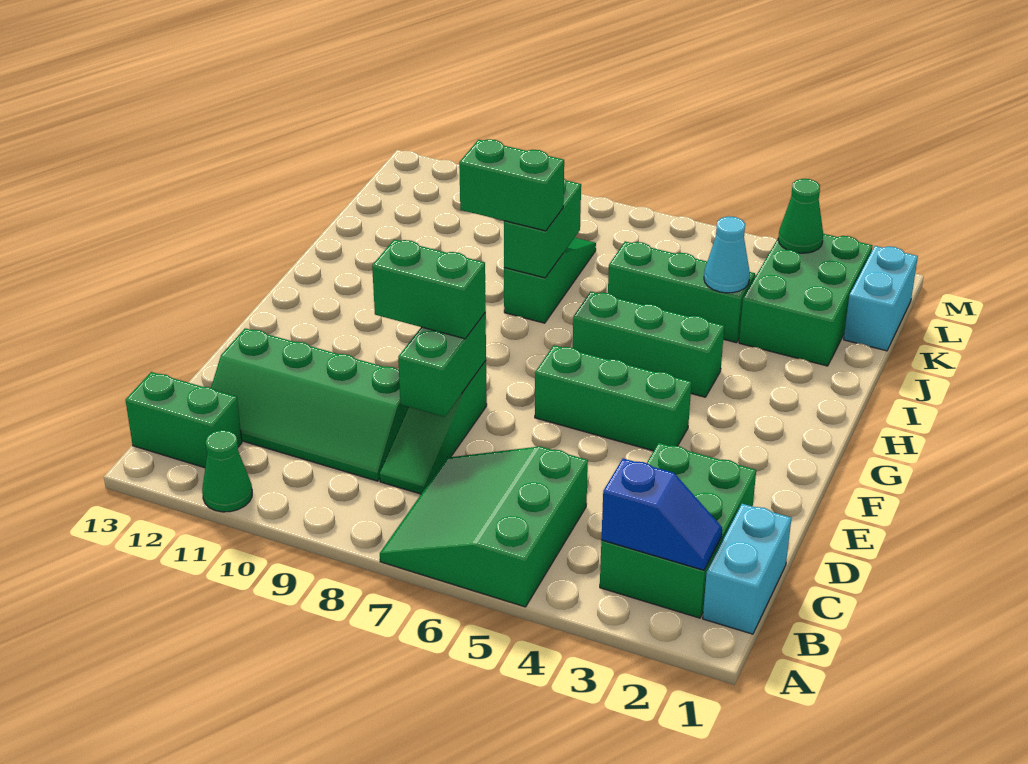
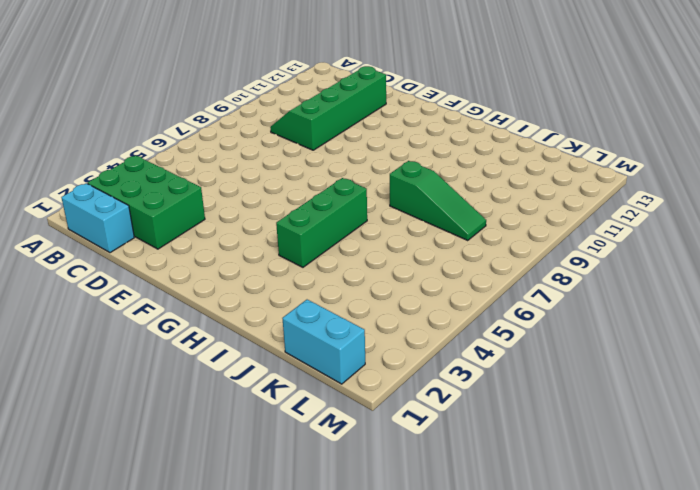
none -> green slope A5:C7 level 1 top 5
none -> green cone A11 level 1
none -> green brick B12:B13 level 1

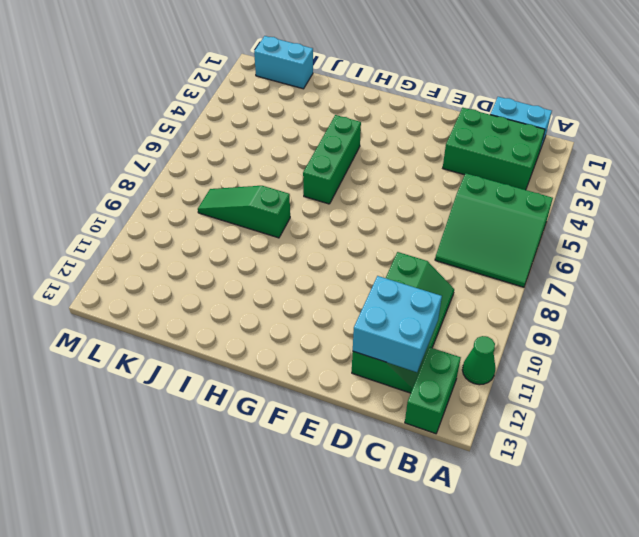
cyan brick C11:D12 level 2 -> none
none -> green slope C8:E8 level 1 top E
none -> green brick F4:F6 level 1
none -> green brick J2:L3 level 1

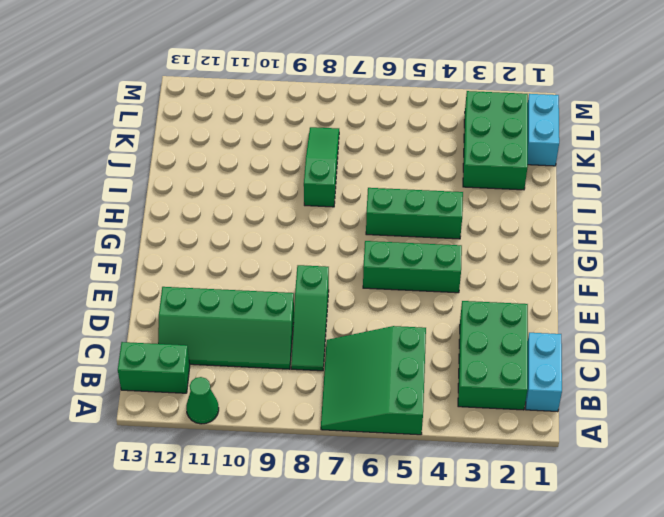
none -> green brick J4:J6 level 1
none -> blue slope B2:B3 level 2 top 3
none -> green brick D8:E8 level 2

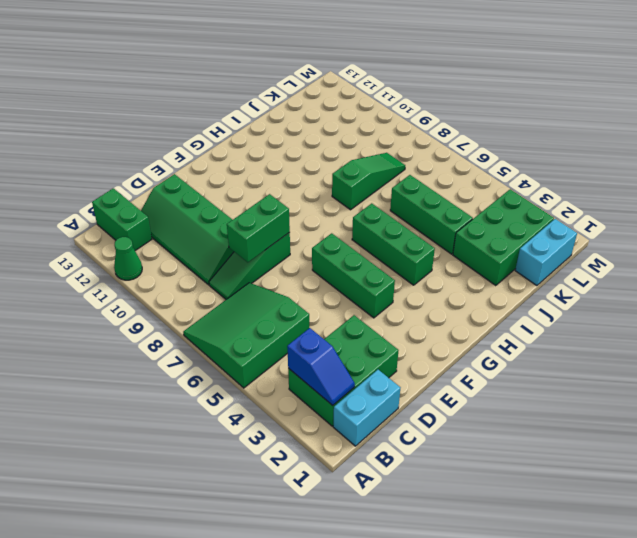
none -> green brick I8:J8 level 2
none -> cyan cone J4 level 2
none -> green cone L3 level 2

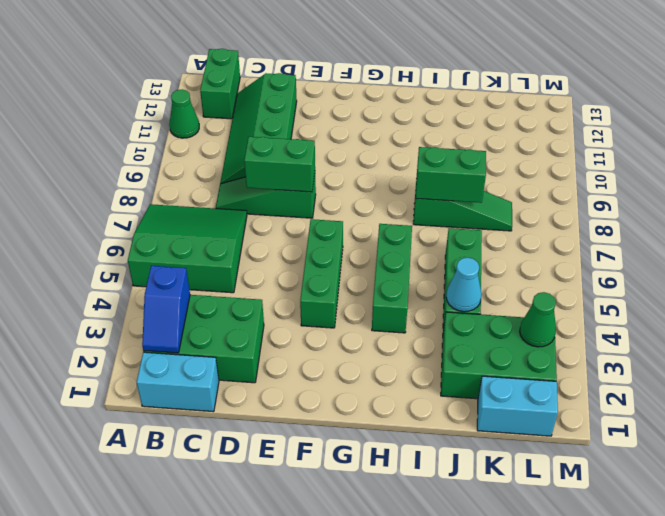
none -> green brick E8:E9 level 3
none -> green brick I8:I9 level 3

